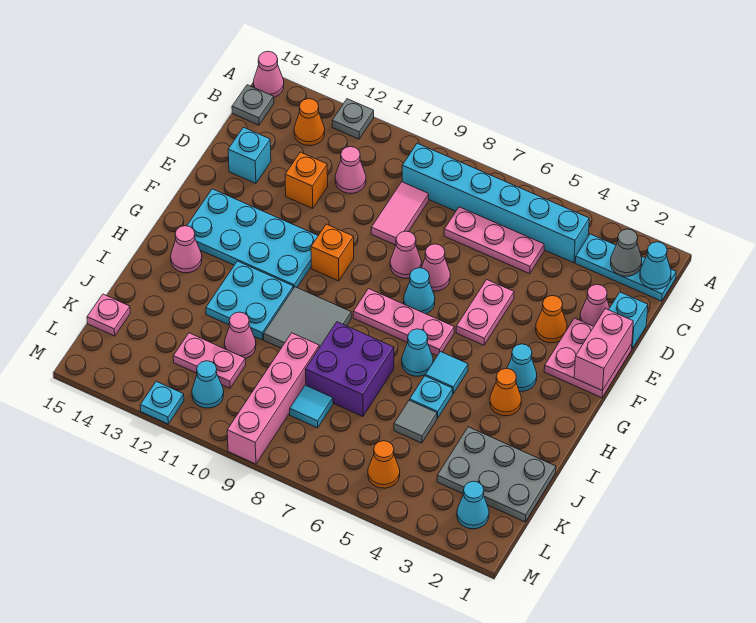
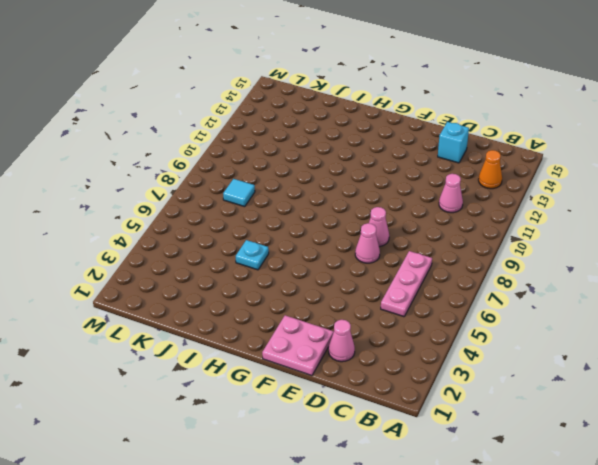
none -> grey plate A12 level 1
none -> pink cone A15 level 1
none -> cyan plate B1:B3 level 1
none -> cyan brick B4:B9 level 1

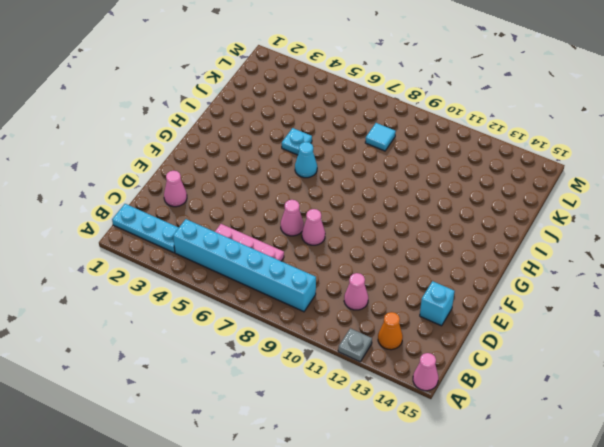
none -> grey plate B15 level 1
none -> pink tile C9:D9 level 1
none -> cyan brick D1 level 1
none -> orange brick D12 level 1

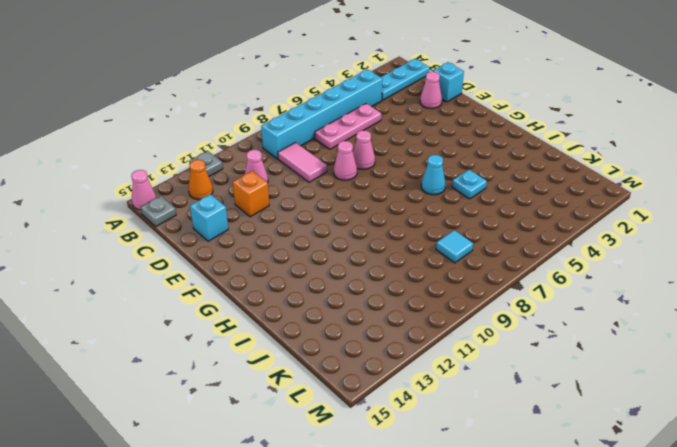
none -> pink plate E1:F2 level 1
none -> orange cone E3 level 1
none -> pink plate E5:F5 level 1
none -> cyan cone F7 level 1

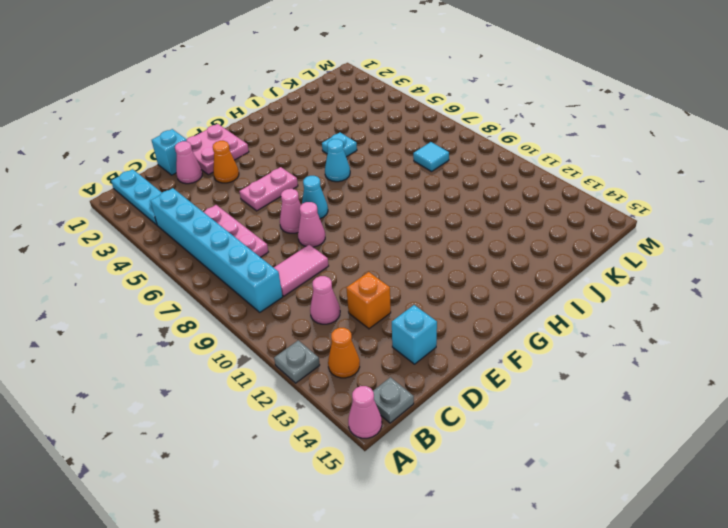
none -> orange brick F10 level 1
none -> cyan plate F11:G14 level 1
none -> cyan cone G3 level 1
none -> pink plate G6:G8 level 1

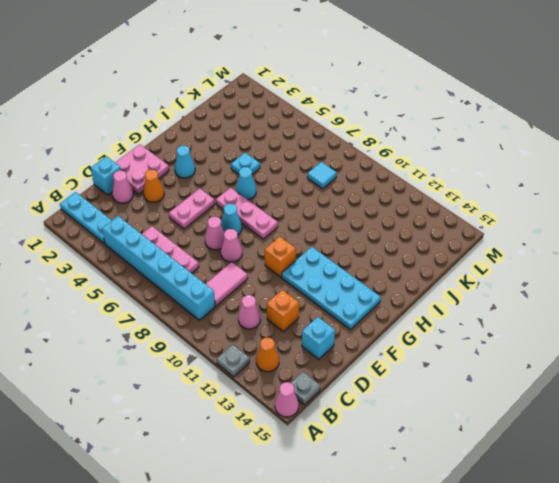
none -> orange cone H3 level 1
none -> cyan tile H5 level 1
none -> grey tile H9:I10 level 1
none -> cyan plate H11:I12 level 1

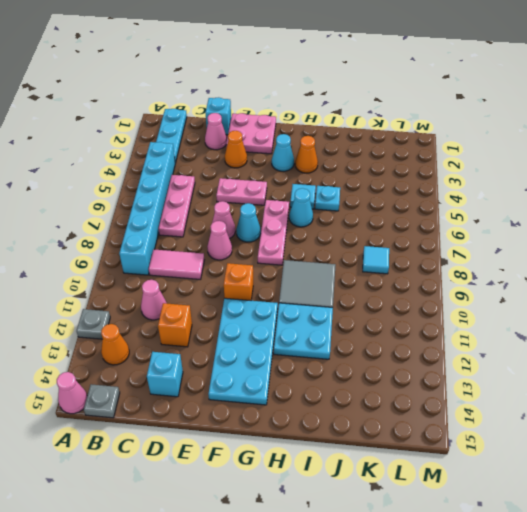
none -> pink cone H14 level 1
none -> purple brick I7:J8 level 1
none -> grey plate J1:K3 level 1
none -> grey tile J5 level 1

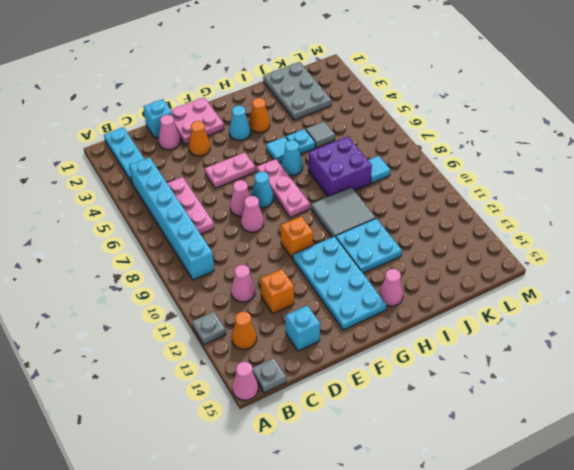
none -> pink tile C9:D9 level 1
none -> pink brick J9:M9 level 1
none -> pink cone J11 level 1
none -> pink plate K11:K12 level 1

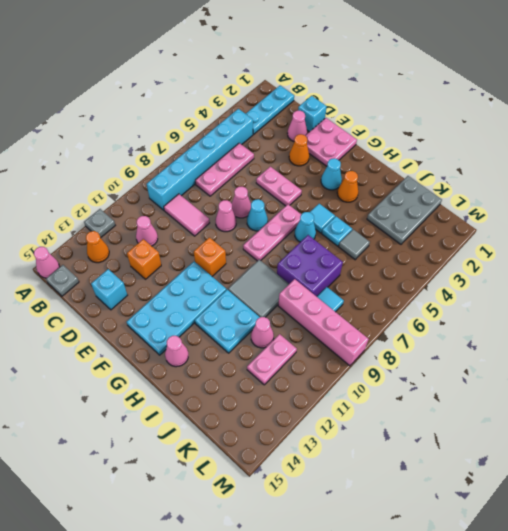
none -> pink plate K15 level 1
none -> cyan cone L2 level 1
none -> orange cone L5 level 1
none -> cyan cone L11 level 1

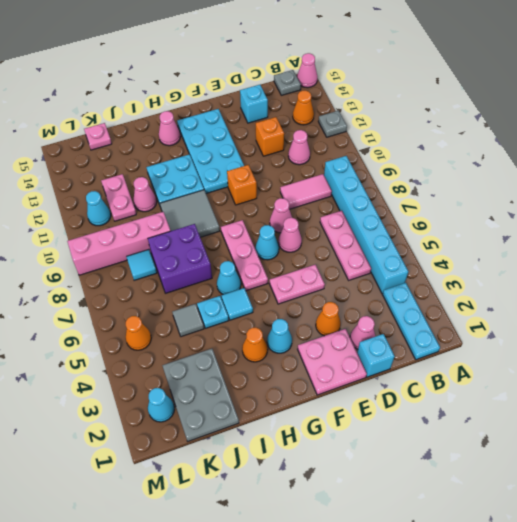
none -> cyan plate M12 level 1
none -> cyan cone B1 level 2
none -> grey cone B2 level 2
none -> pink brick E1:F1 level 2

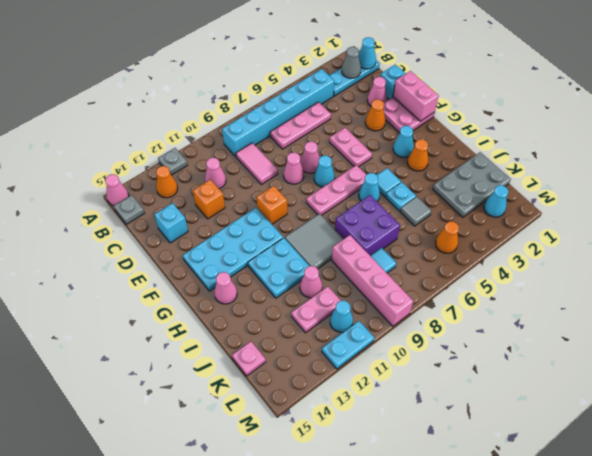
cyan plate M11:M12 level 1 -> cyan plate M12 level 1

